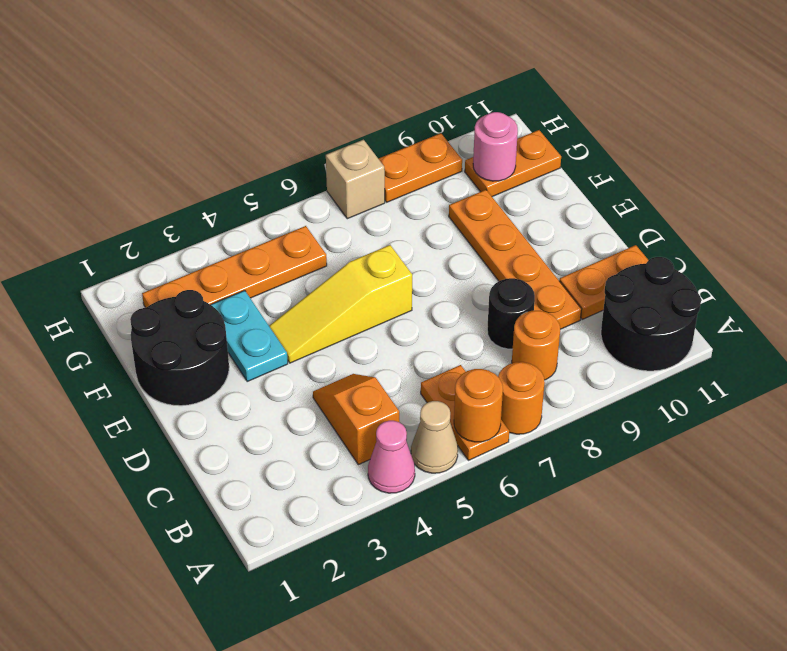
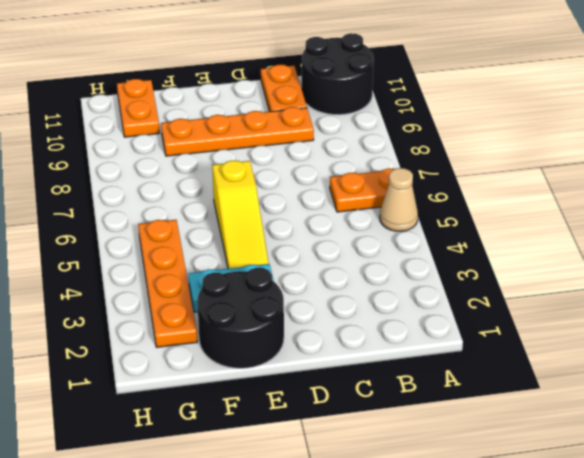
none -> pink cone A4 level 1
none -> orange round brick A7 level 1
none -> orange slope B4:C4 level 1 top B

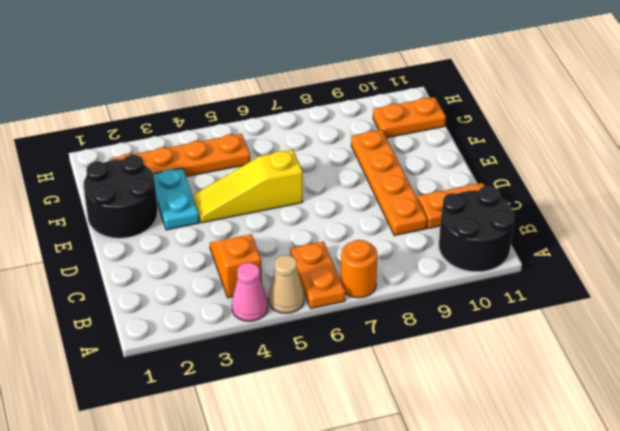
none -> orange round brick B8 level 1
none -> black round brick C8 level 1
none -> tan brick H7 level 1

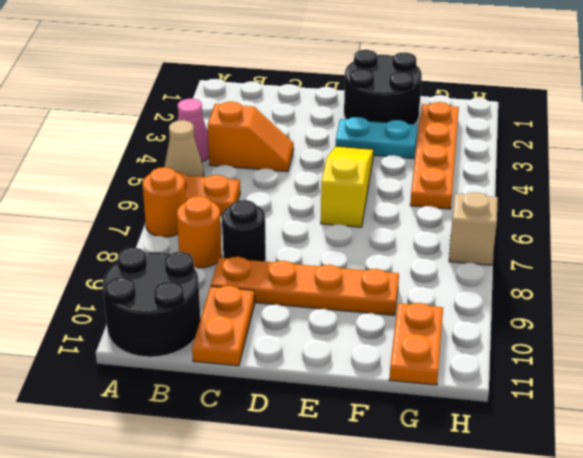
none -> orange plate H8:H9 level 1
none -> orange round brick A6 level 2
none -> pink round brick G10 level 2

